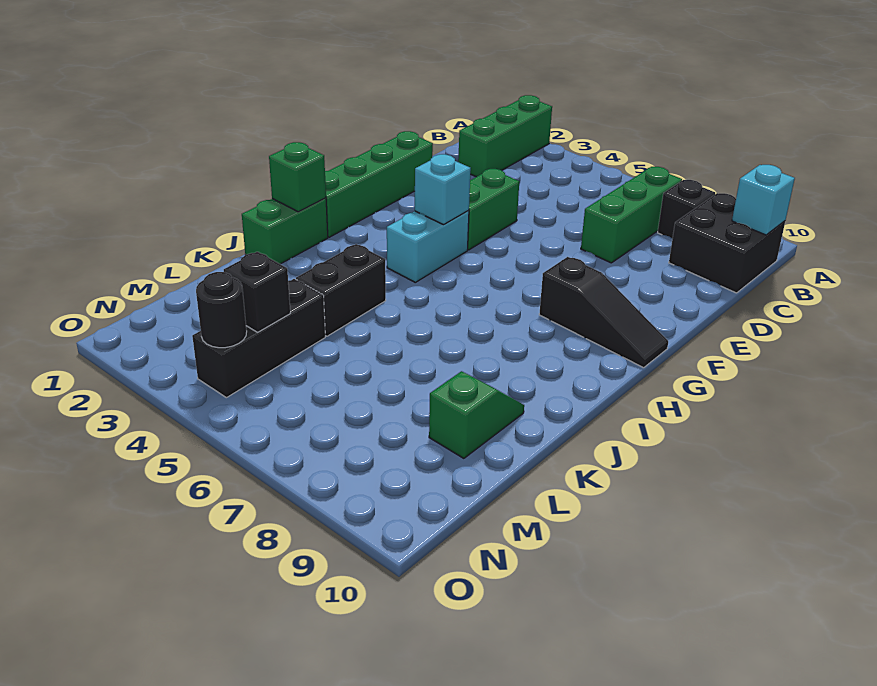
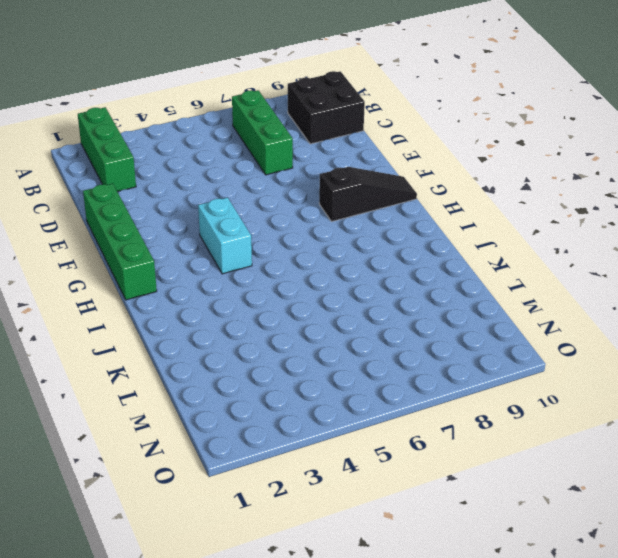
none -> black brick B8 level 1
none -> green brick E4:F4 level 1
none -> green brick I1:J1 level 1

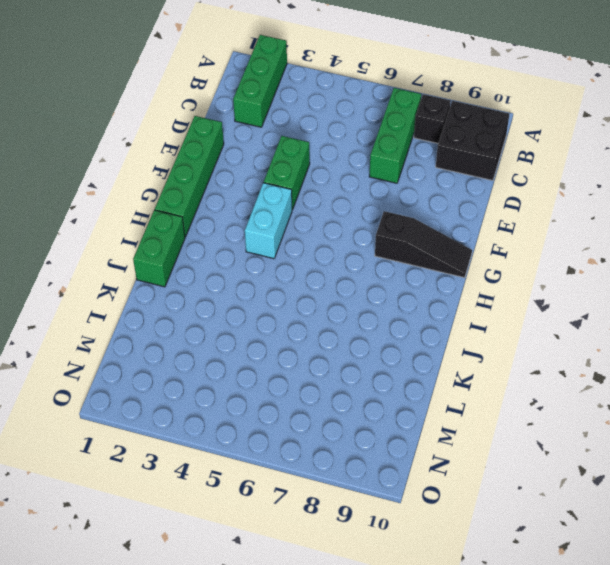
none -> black brick J4:K4 level 1
none -> green slope K9:L9 level 1 top L
none -> black brick L4:N4 level 1

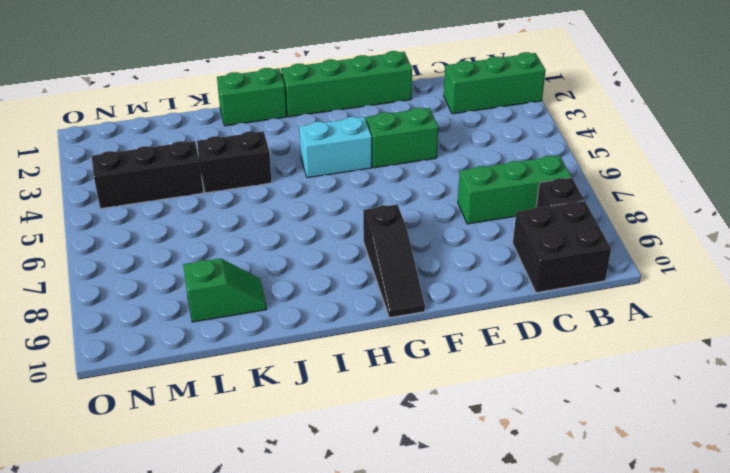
none -> cyan brick B10 level 2
none -> cyan brick G4 level 2
none -> green brick I1 level 2

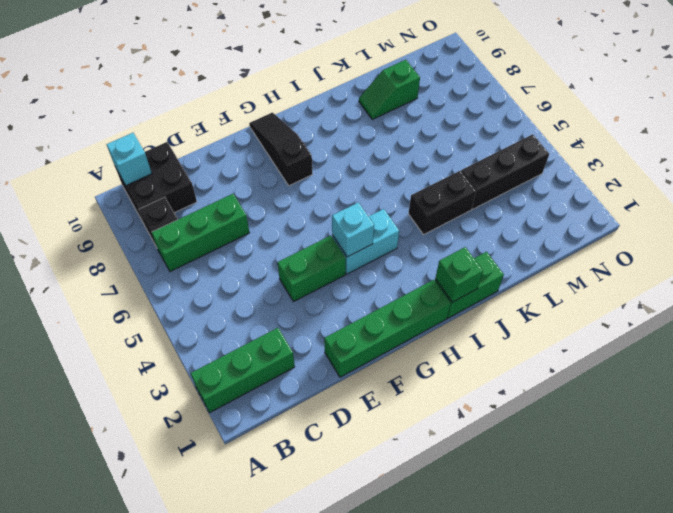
none -> black brick M4 level 2
none -> black round brick N4 level 2

